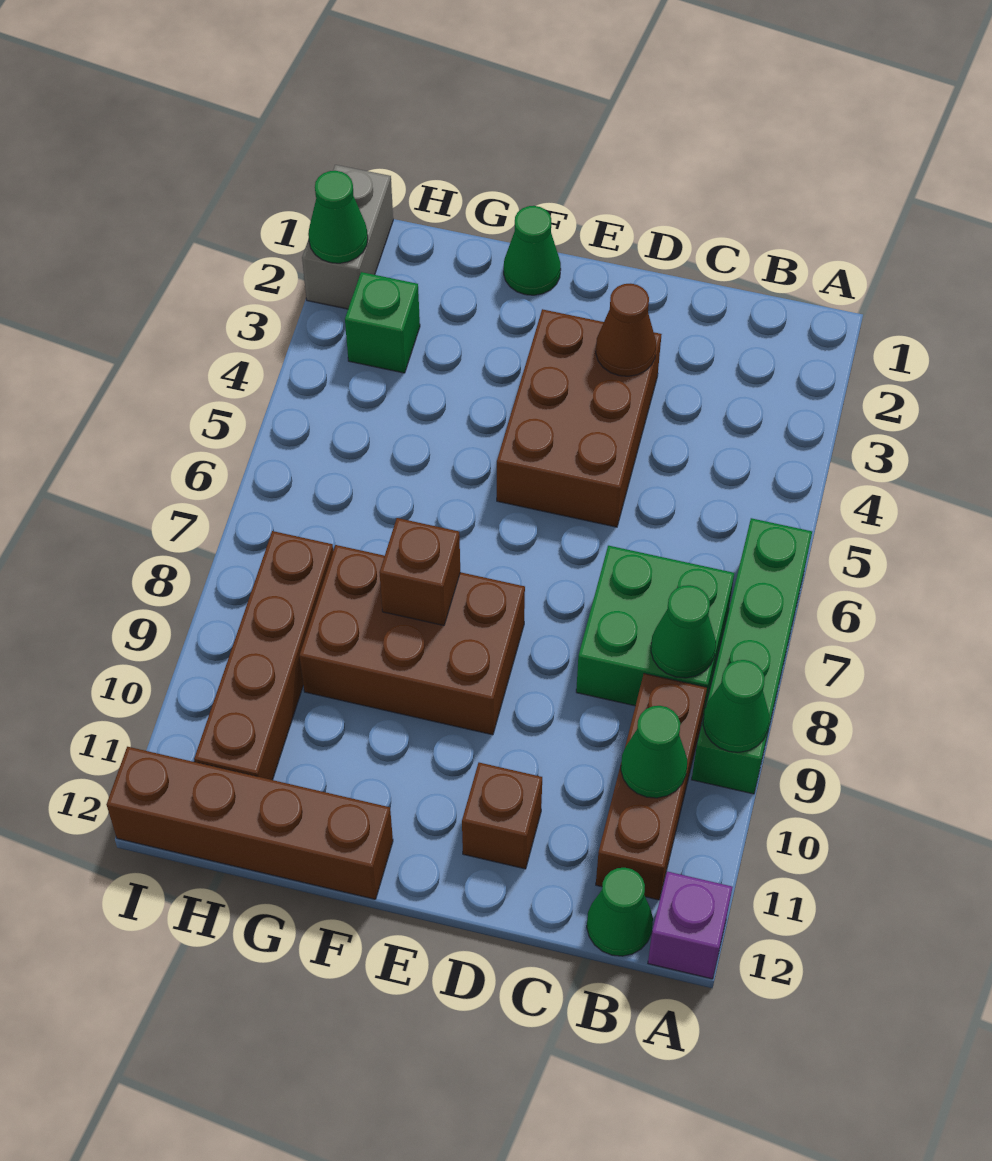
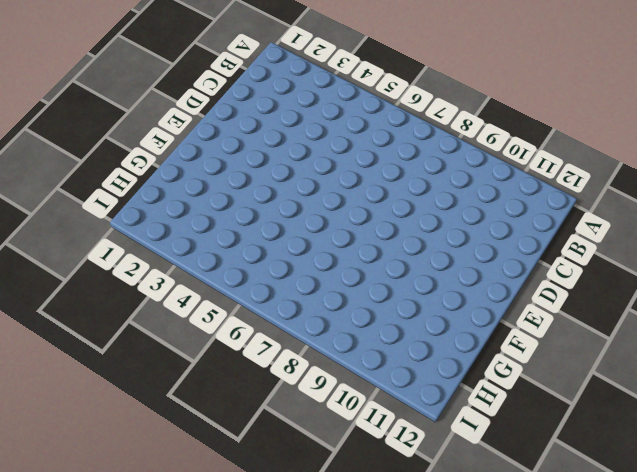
none -> green brick A6:A9 level 1
none -> purple brick A12 level 1
none -> green brick B7:C8 level 1

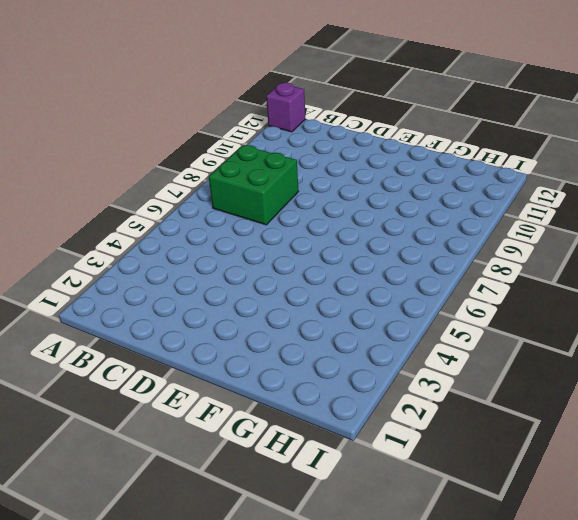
none -> green brick A6:A9 level 1
none -> brown brick B9:B11 level 1
none -> green cone B12 level 1

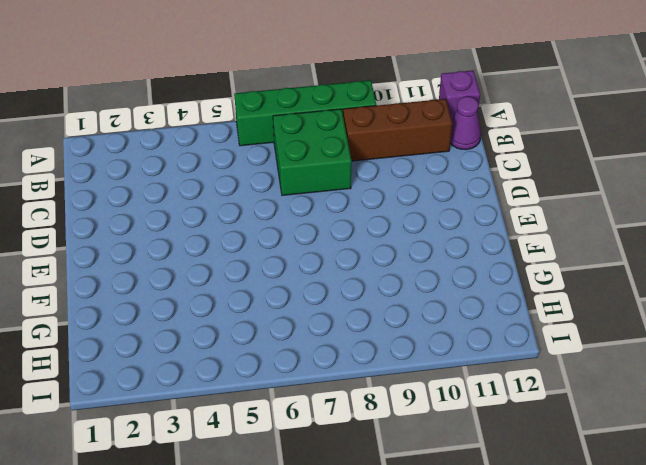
purple cone B12 level 1 -> green cone B12 level 1
none -> brown brick D3:E5 level 1
none -> brown brick D11 level 1
none -> brown brick E8:G9 level 1

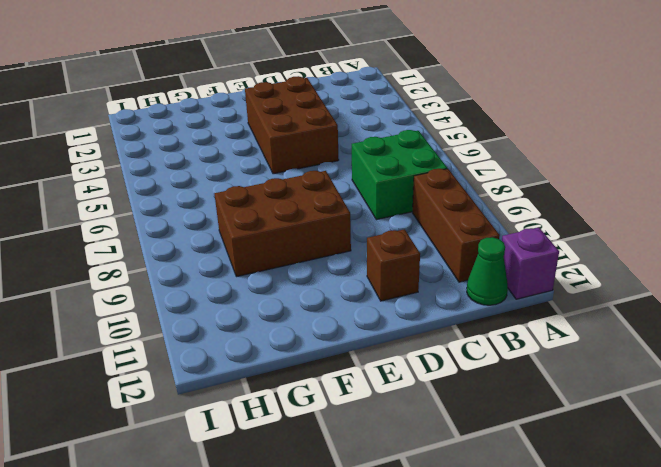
none -> green brick A6:A9 level 1
none -> green cone F1 level 1
none -> brown brick F12:I12 level 1

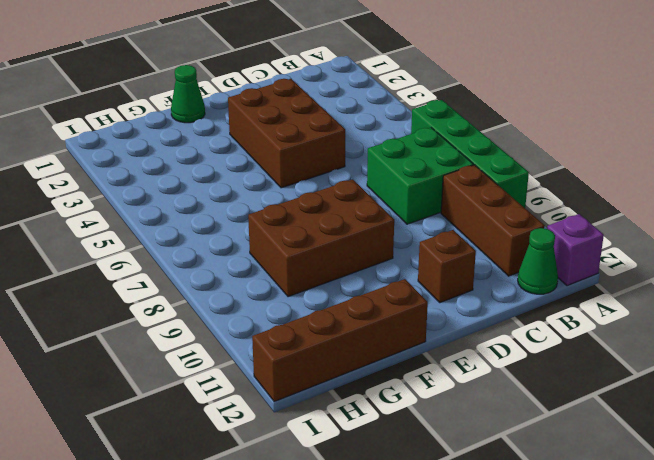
none -> green brick H3 level 1
none -> brown brick H8:H11 level 1
none -> grey brick I1:I2 level 1

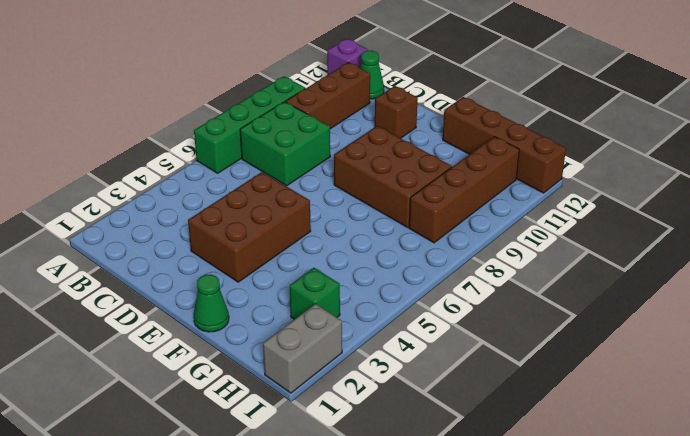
none -> green cone A9 level 2
none -> green cone B8 level 2
none -> green cone B10 level 2

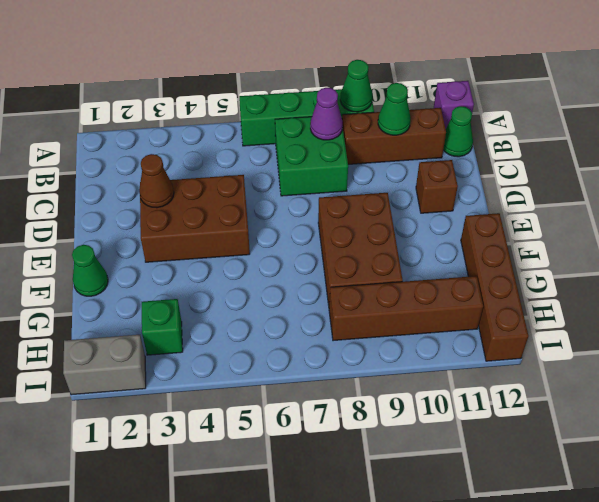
purple cone B8 level 2 -> green cone B8 level 2
none -> brown brick F8 level 2
none -> green cone I2 level 2

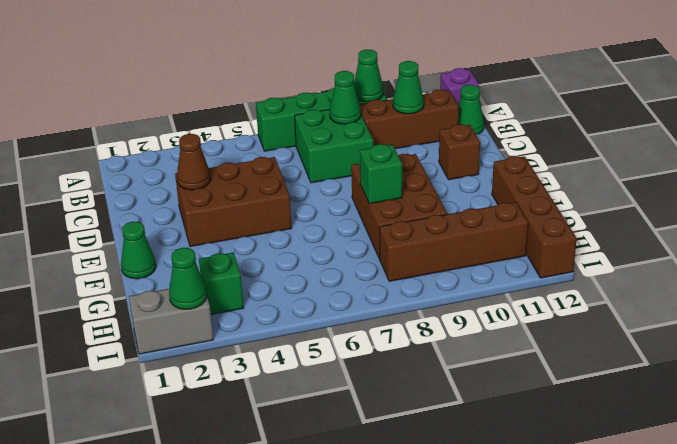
green brick F8 level 2 -> brown brick F8 level 2

